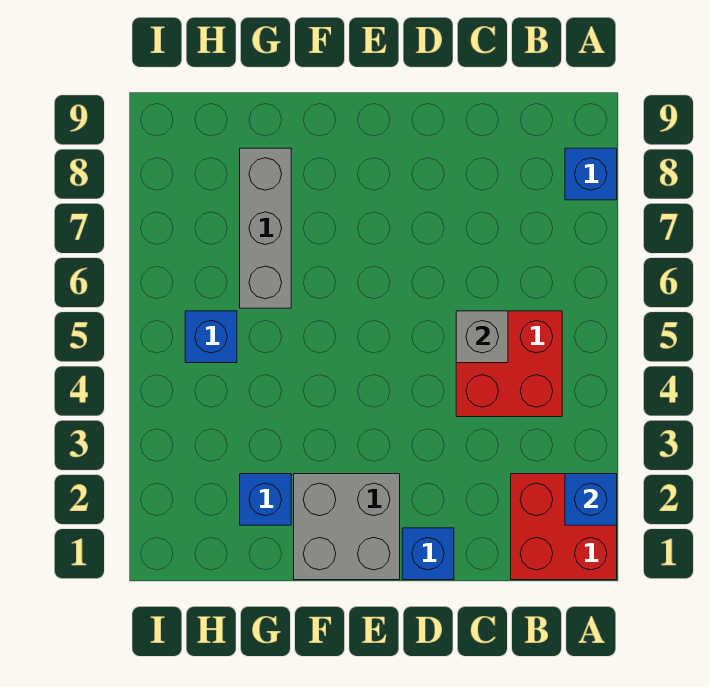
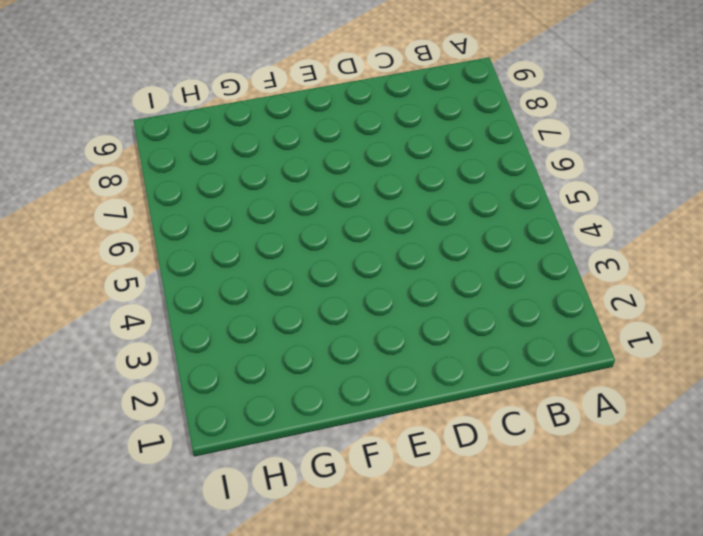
none -> red brick A1:B2 level 1
none -> blue brick A8 level 1

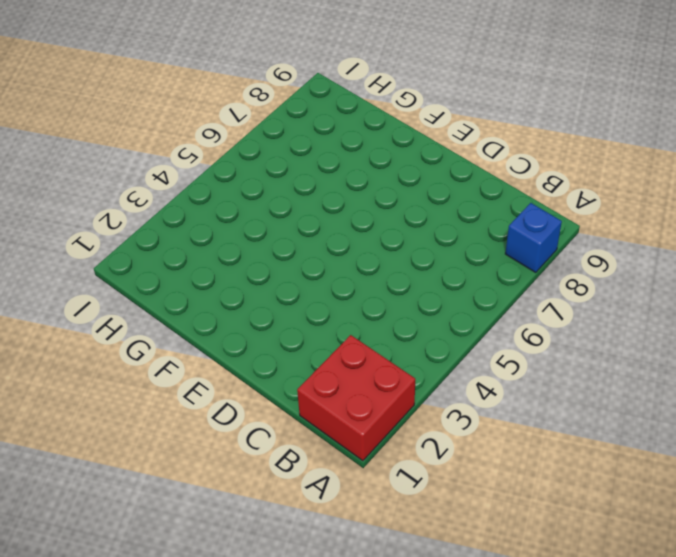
none -> red brick B4:C5 level 1
none -> blue brick D1 level 1

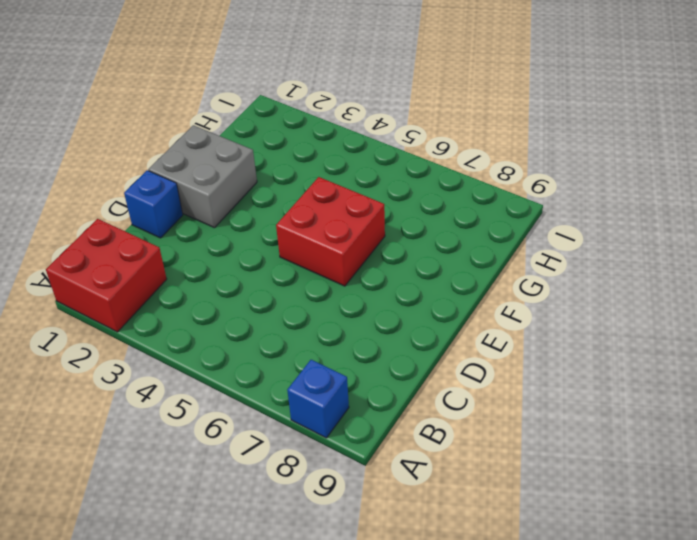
red brick E5:F6 level 1 -> red brick B4:C5 level 1
none -> blue brick G2 level 1
none -> grey brick G6:G8 level 1

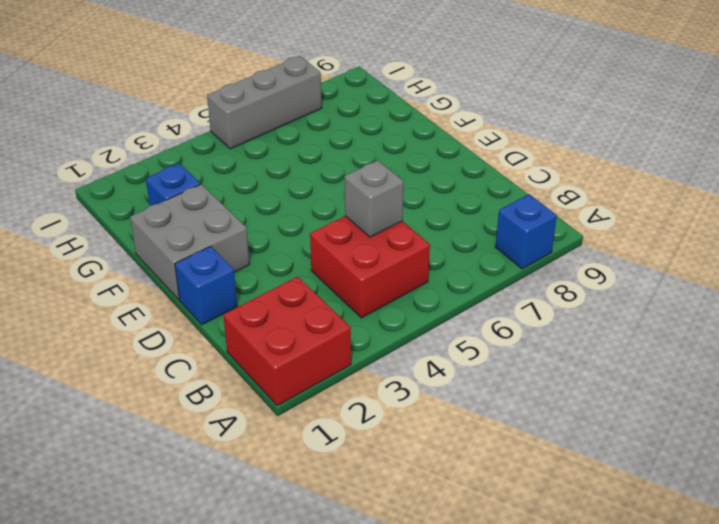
grey brick I5:I7 level 1 -> grey brick G6:G8 level 1
none -> blue brick H5 level 1
none -> blue brick A2 level 2

